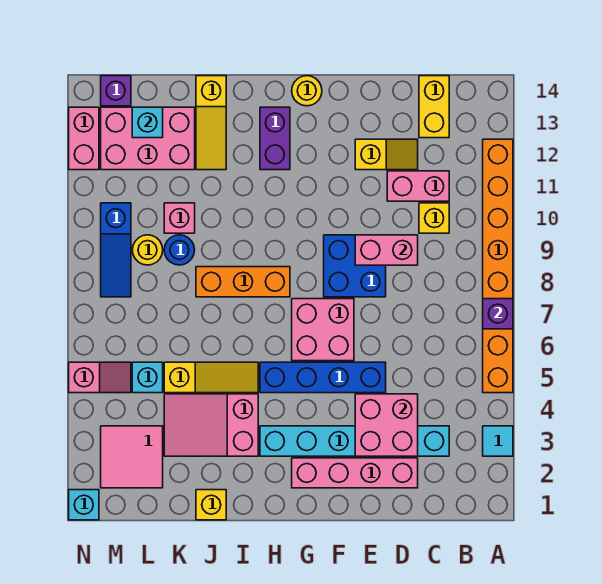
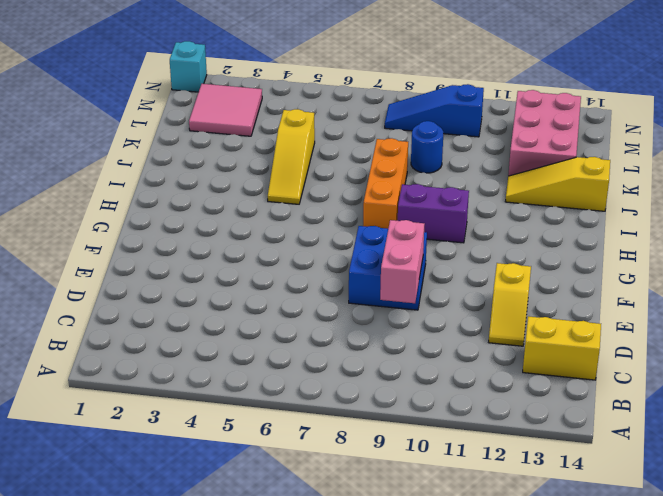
purple brick H9:H10 level 1 -> purple brick H12:H13 level 1
none -> cyan tile A3 level 1
none -> orange brick A5:A12 level 1
none -> cyan brick C3:H3 level 1
none -> yellow brick C10 level 1

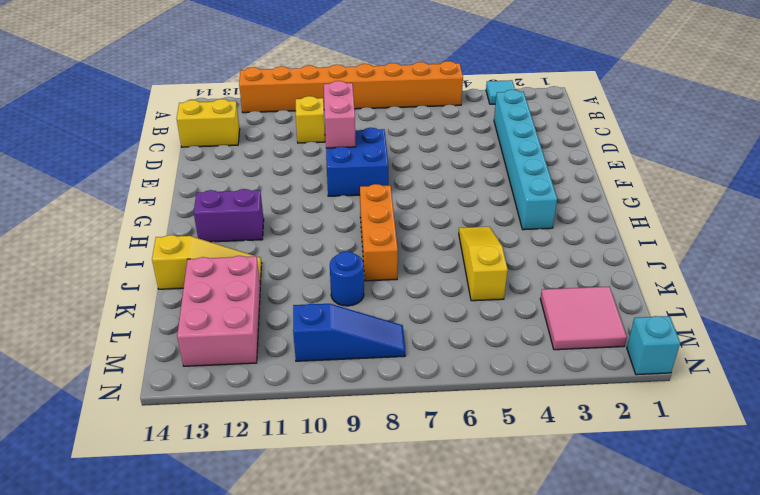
none -> pink brick C11:D11 level 1
none -> pink brick D2:G2 level 1
none -> yellow slope D12:E12 level 1 top E
none -> blue brick E5:H5 level 1

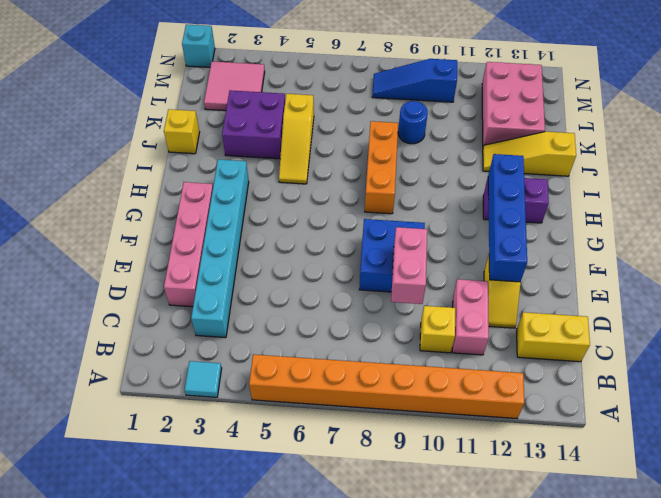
blue brick E12:H12 level 2 -> blue brick E5:H5 level 1
purple brick J3:K4 level 1 -> pink slope I3:K4 level 1 top I
none -> pink brick F6:G7 level 1
none -> yellow round brick G14 level 1
none -> pink brick K10 level 1
none -> cyan brick L5 level 1

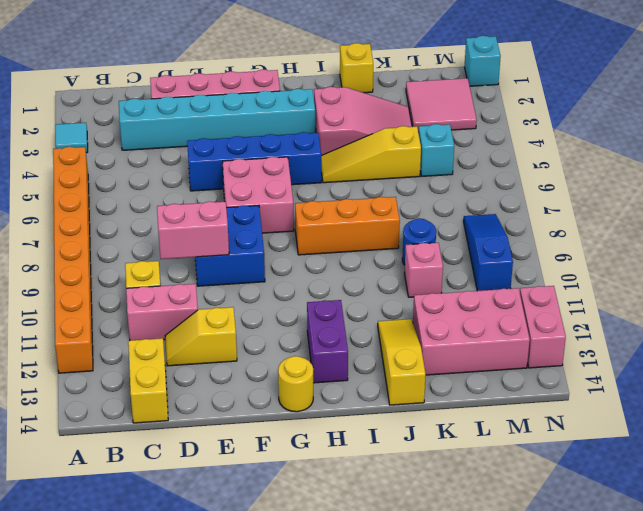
none -> yellow round brick L9 level 1
none -> pink slope M5:N5 level 1 top N
none -> purple brick M14 level 1
none -> purple brick A7 level 2

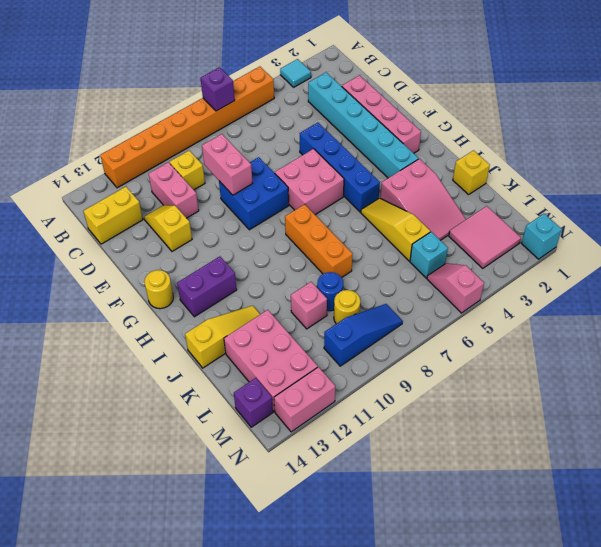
none -> pink brick D3:E4 level 2
none -> cyan brick L13 level 2

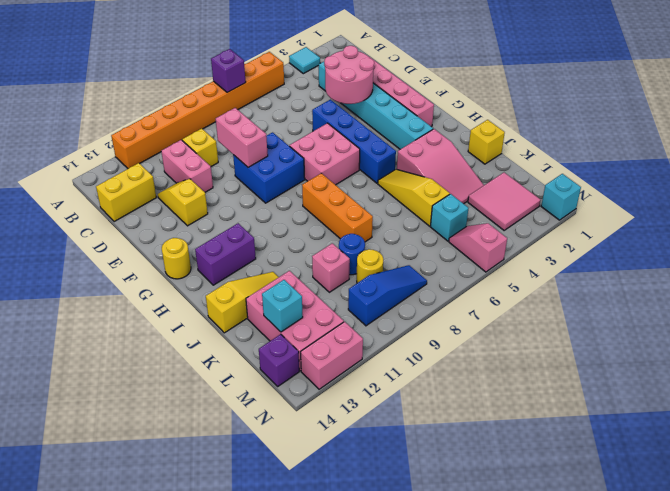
pink round brick D3:E4 level 2 -> pink brick D3:E4 level 2

